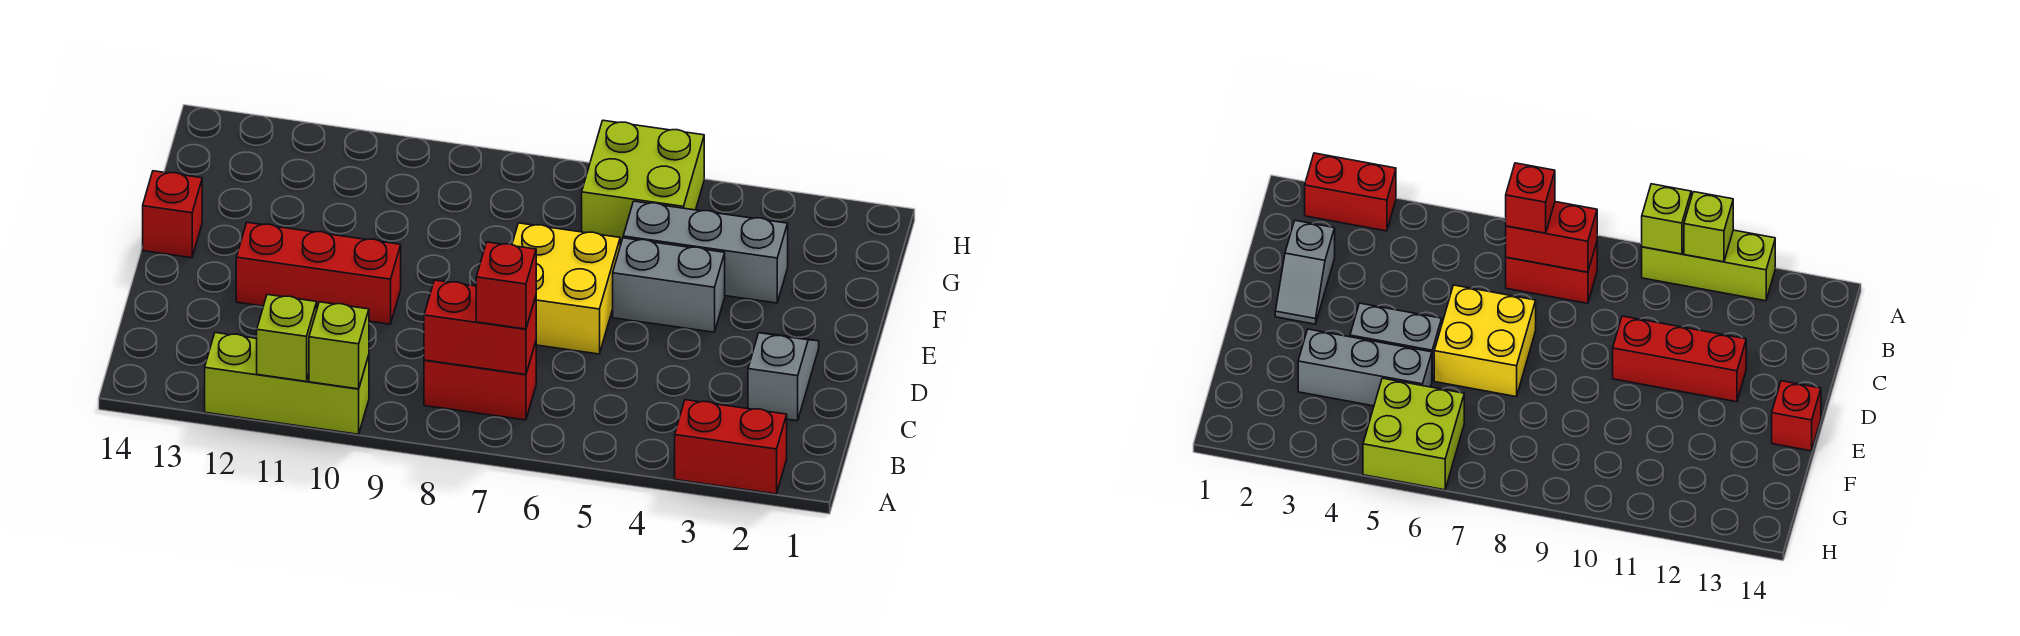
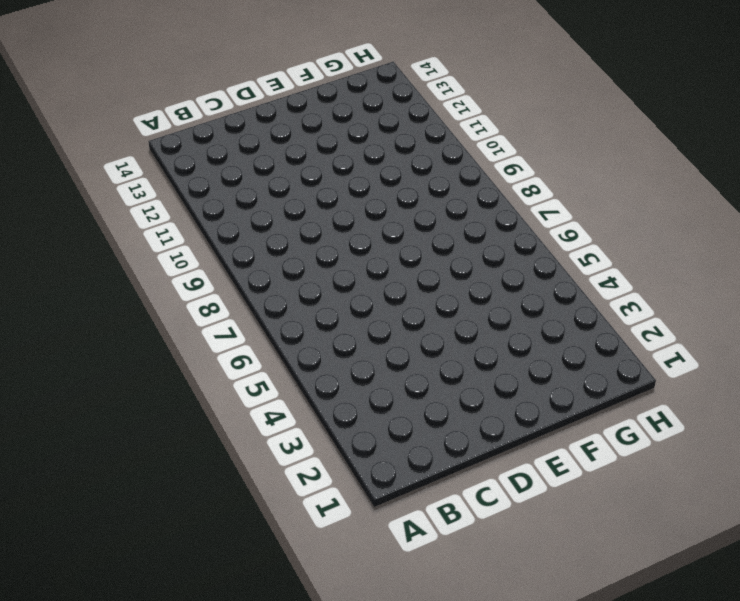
none -> red brick A2:A3 level 1
none -> lime brick A10:A12 level 1
none -> red brick B7:B8 level 1

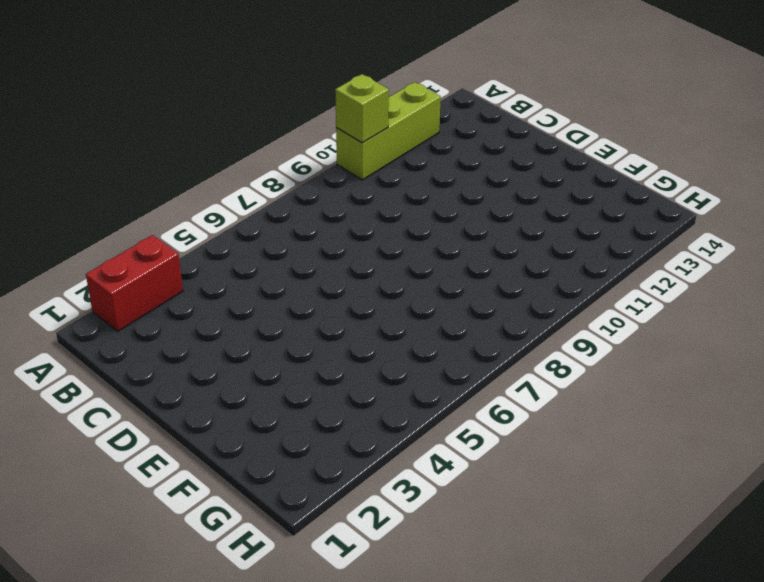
none -> red brick B7:B8 level 1
none -> grey slope C2:D2 level 1 top C
none -> yellow brick D6:E7 level 1

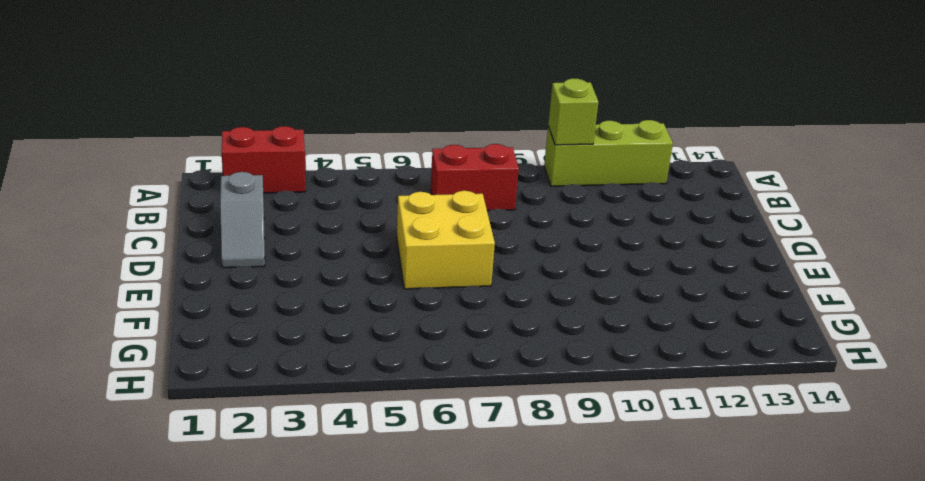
none -> red brick D10:D12 level 1
none -> grey brick E4:E5 level 1
none -> red brick E14 level 1

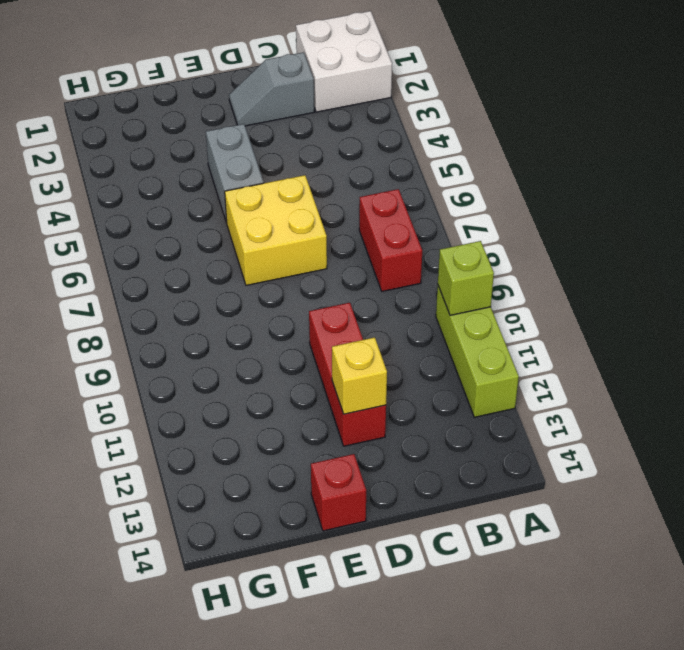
white brick A1:B2 level 1 -> red brick A2:A3 level 1
yellow brick D12 level 2 -> none
none -> grey brick F3:F5 level 1
none -> lime brick G5:H6 level 1
none -> lime brick A11 level 2

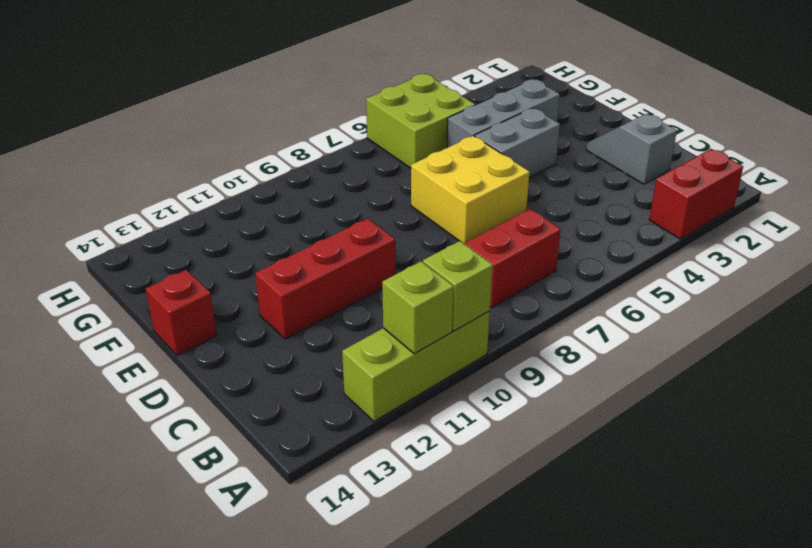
none -> red brick B7:B8 level 2
none -> red brick B7 level 3

